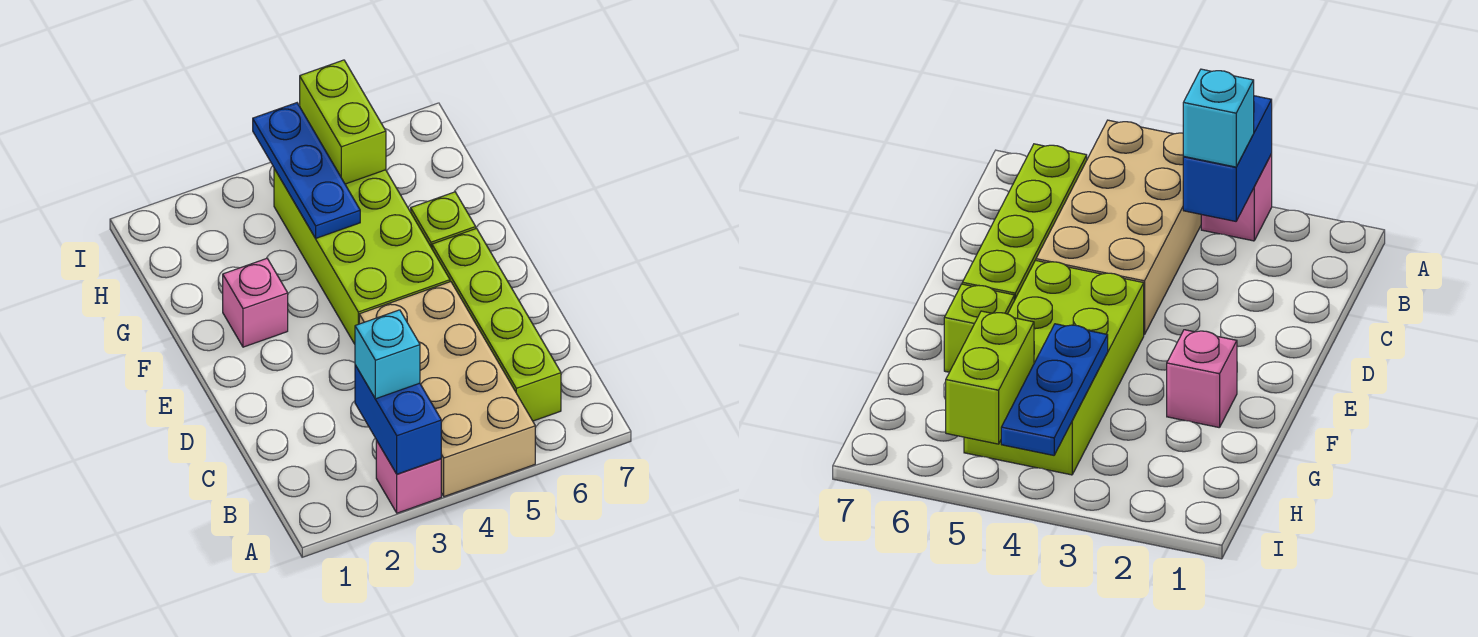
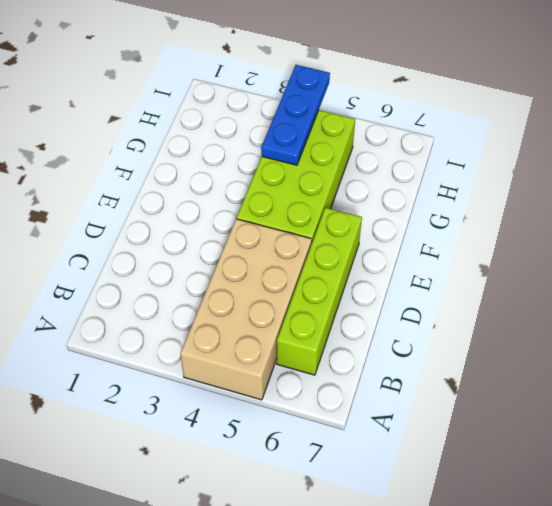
none -> pink brick A3 level 1
none -> pink brick F2 level 1

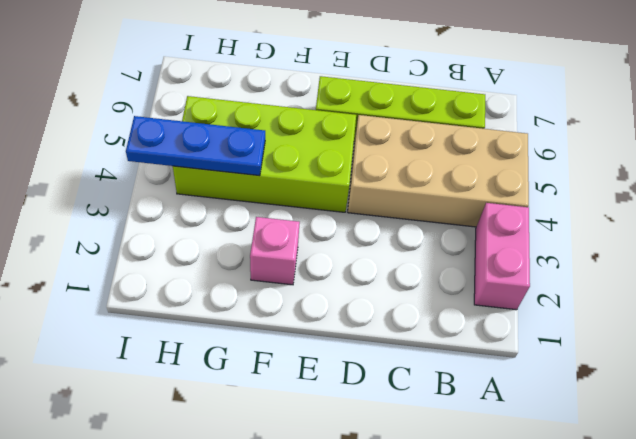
pink brick A2:A3 level 1 -> pink brick A3 level 1
none -> lime brick F6 level 1
none -> blue brick A3:B3 level 2

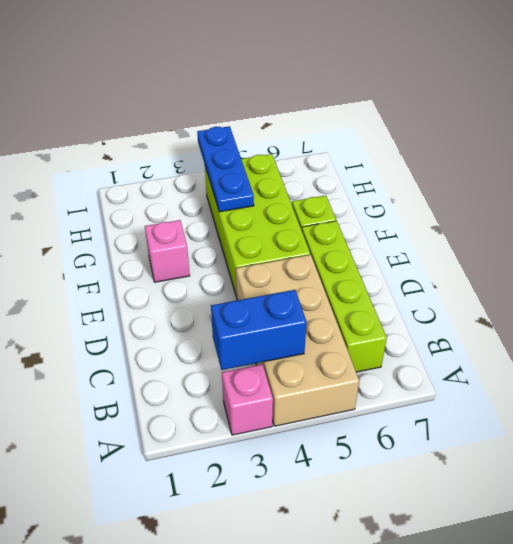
blue brick B3:B4 level 2 -> blue brick A3:B3 level 2
none -> lime brick H5:I5 level 2
none -> cyan brick B3 level 3

